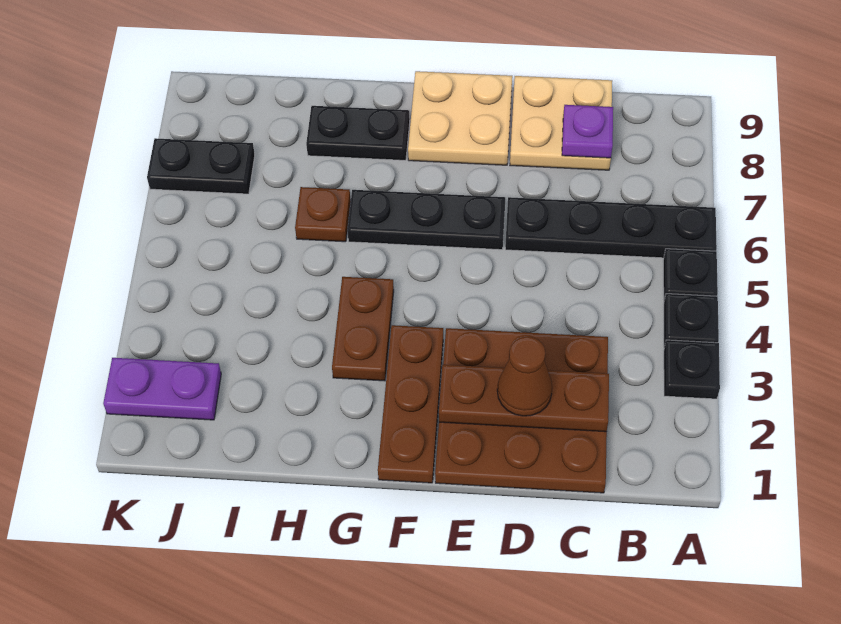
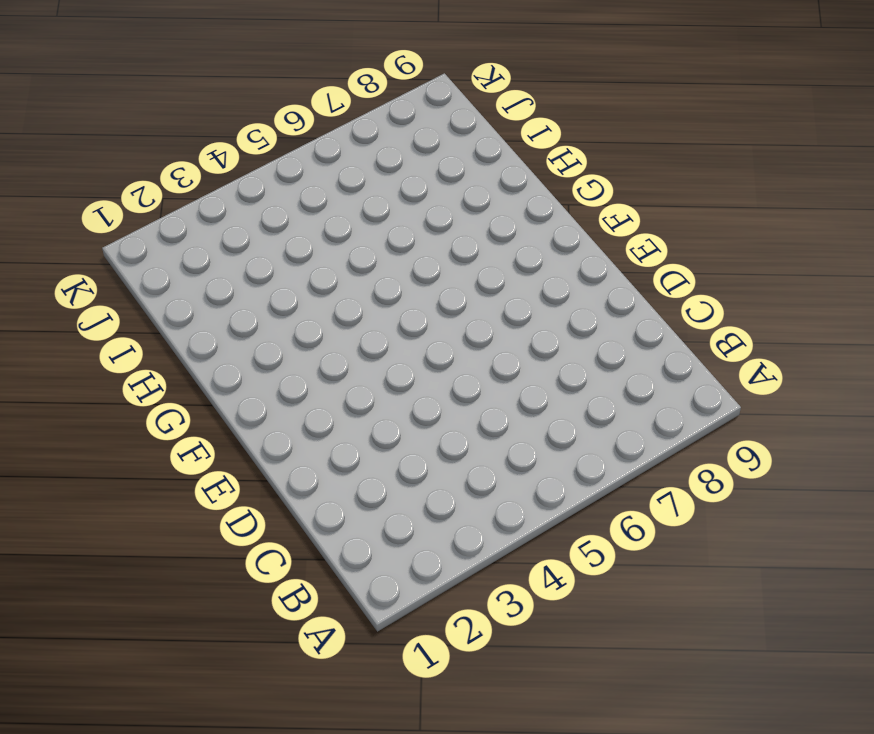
none -> black plate A3 level 1
none -> black plate A4 level 1
none -> black plate A5 level 1

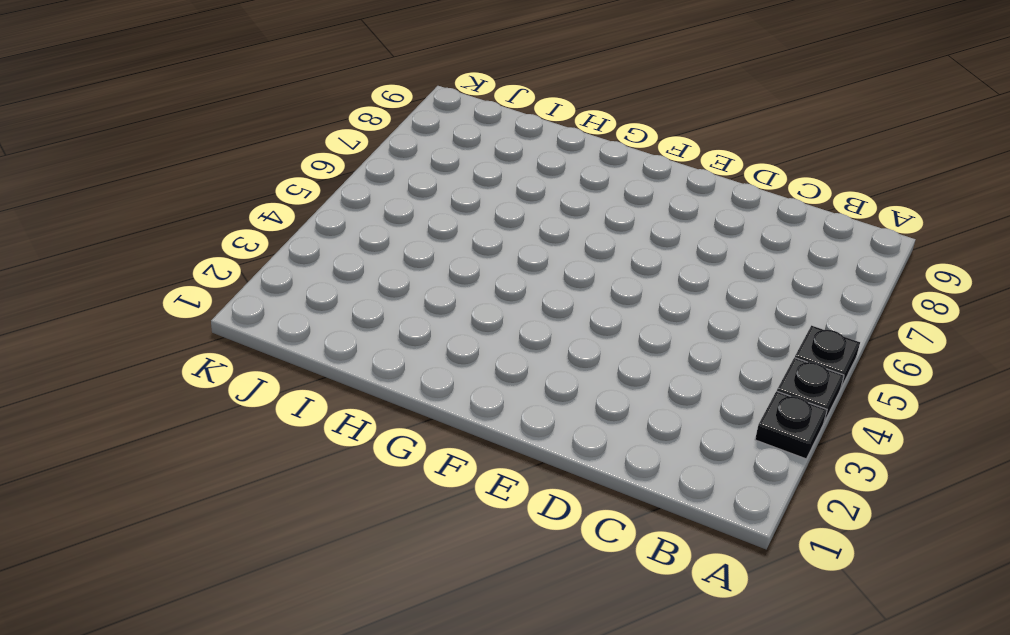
none -> black plate A6:D6 level 1
none -> brown plate C1:E3 level 1
none -> tan plate C8:D9 level 1

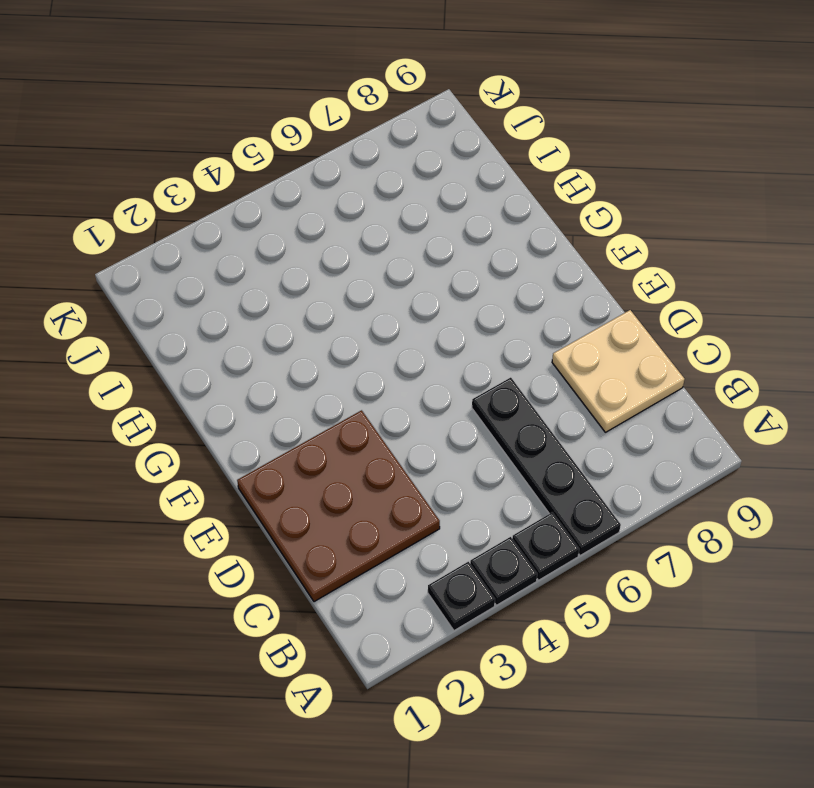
none -> black plate E6:G6 level 1
none -> tan plate E8:F9 level 1
none -> brown plate F1:F3 level 1

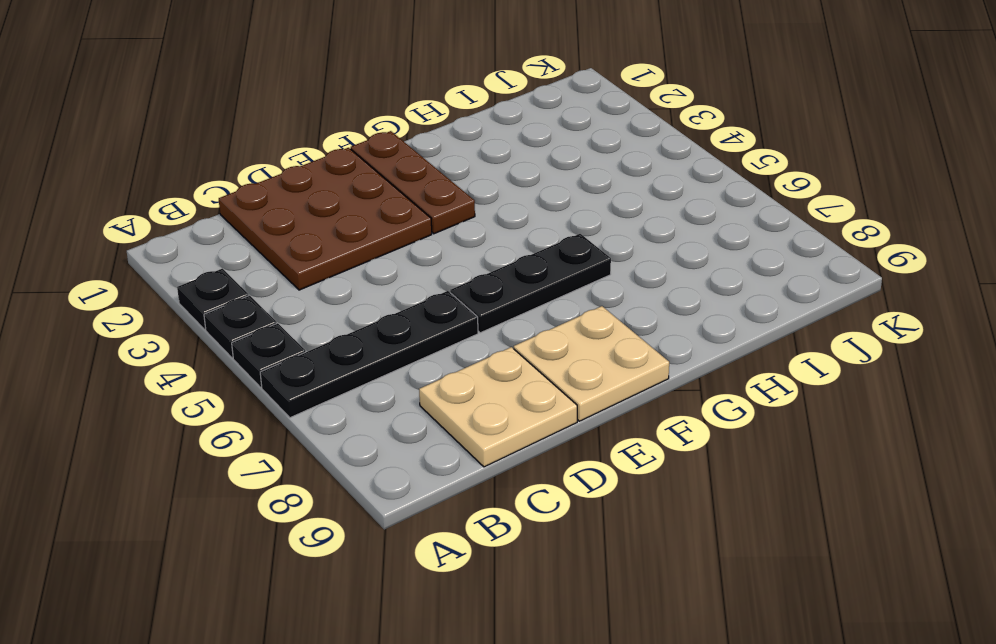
none -> brown plate G3:G4 level 1
none -> black plate G8:H8 level 1
none -> brown plate H6 level 1

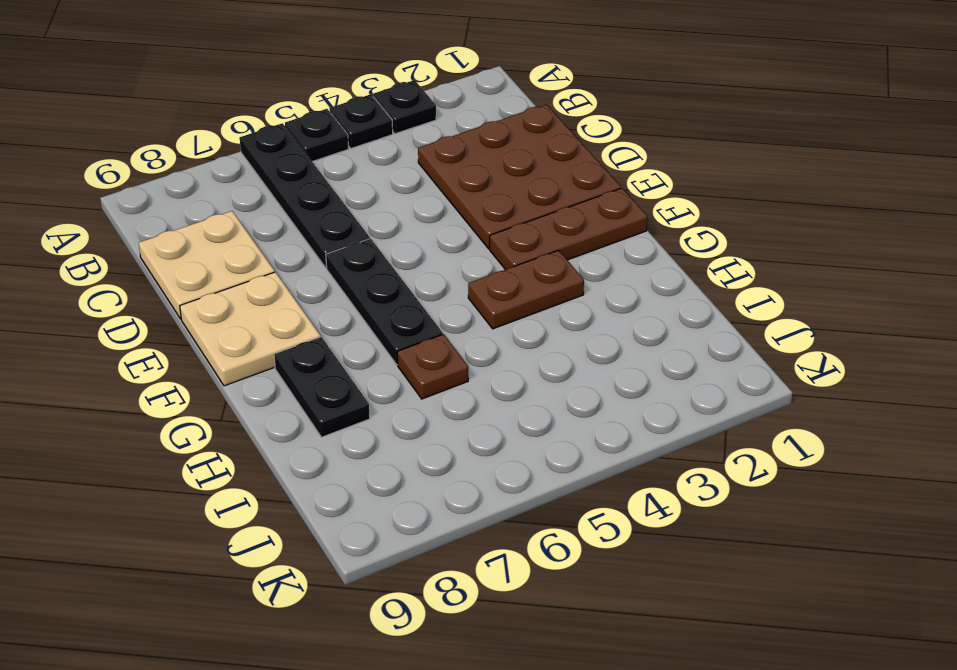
none -> purple plate J2:K2 level 1
none -> black plate J7:K7 level 1
none -> brown plate C2:E2 level 2

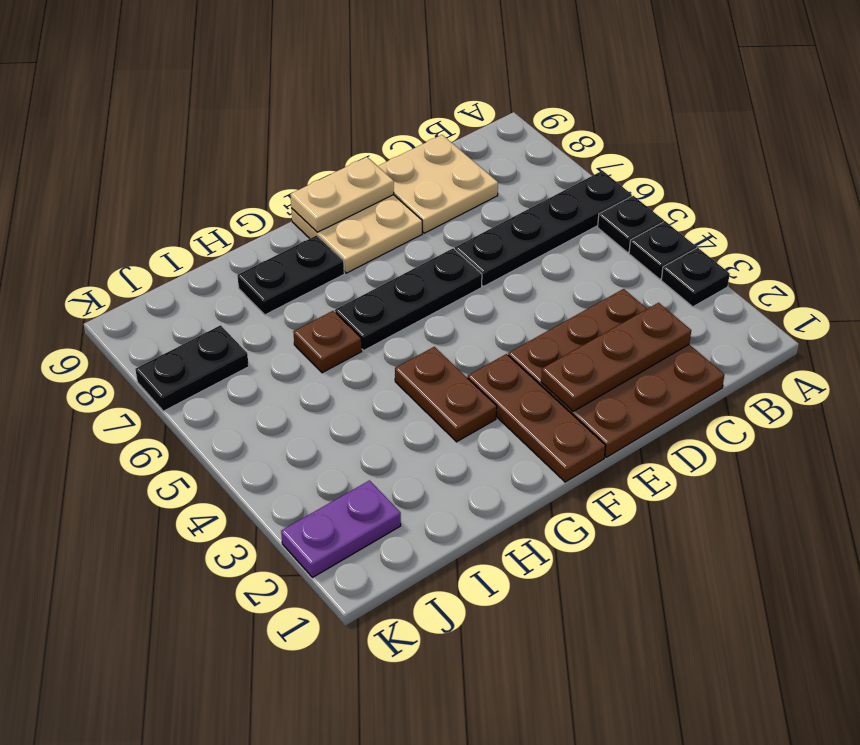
tan plate E9:F9 level 2 -> none
none -> purple plate C8 level 2
none -> brown cone D2 level 3

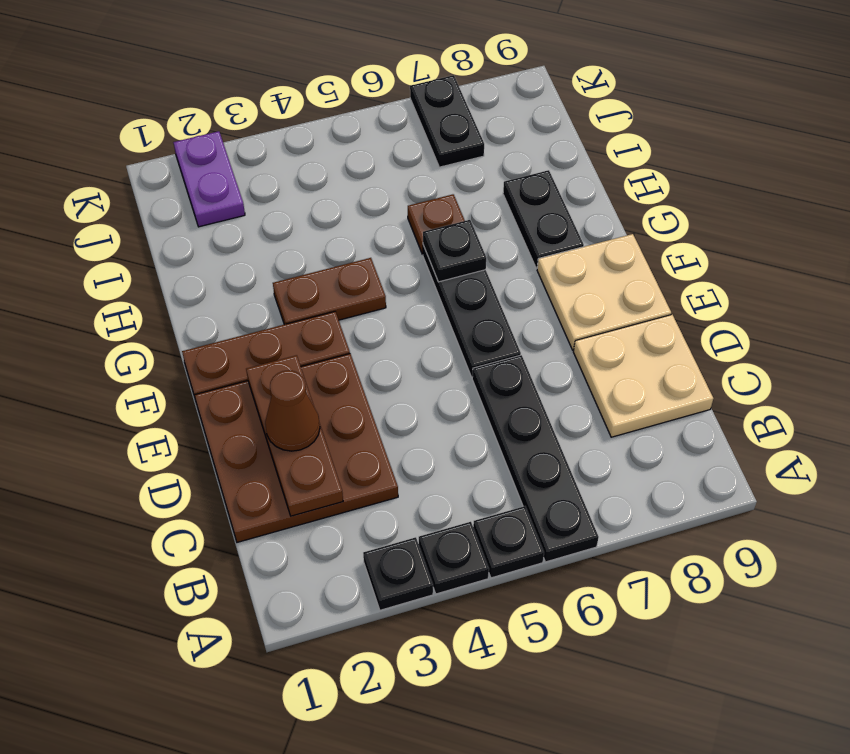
black plate G6 level 2 -> none
none -> purple plate C8 level 2

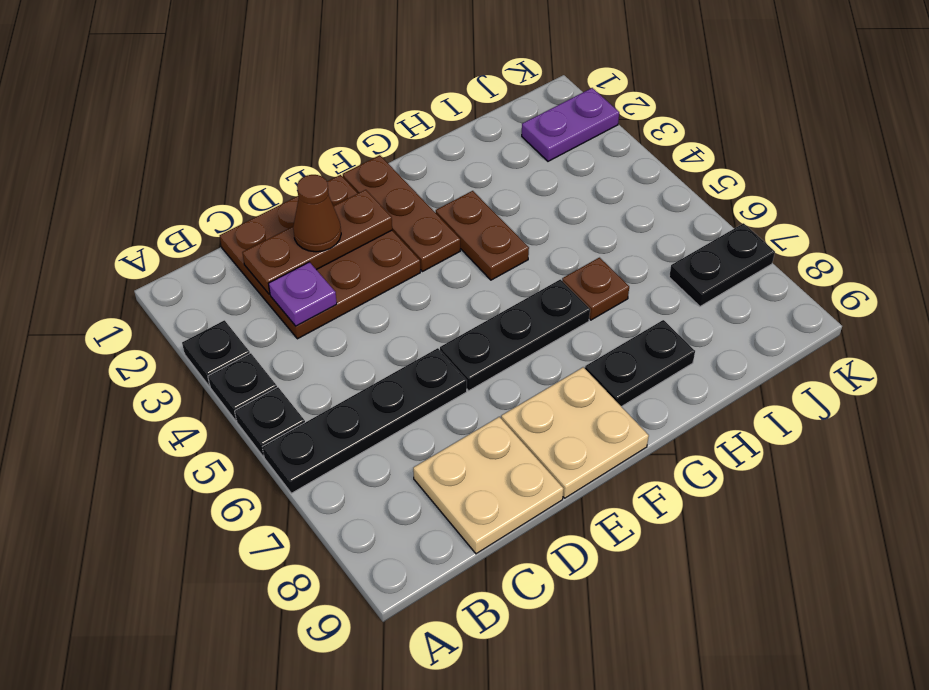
purple plate C3 level 2 -> purple plate C8 level 2

